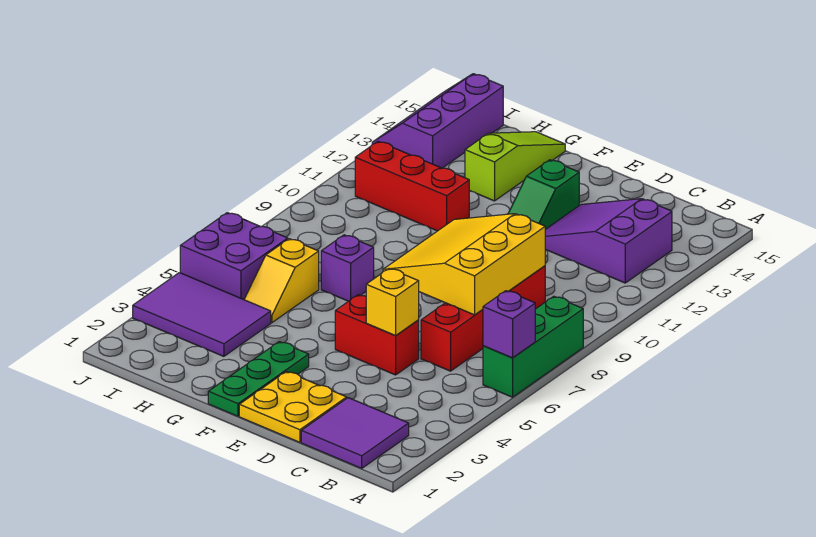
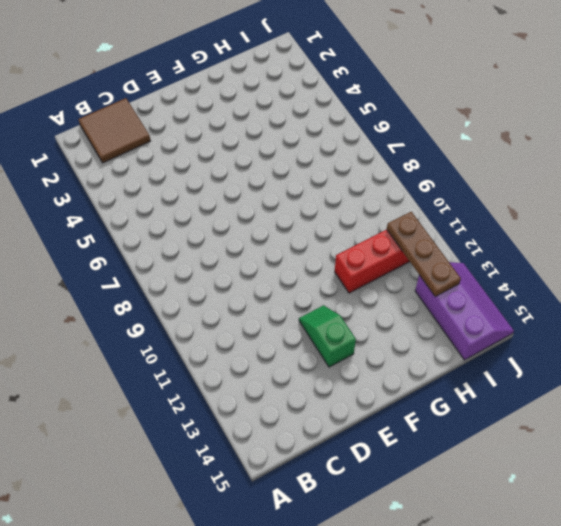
brown tile B1:C2 level 1 -> purple tile B1:C2 level 1
brown plate I11:I13 level 2 -> none
none -> green brick A6:A8 level 1
none -> purple slope B12:D13 level 1 top B
none -> red brick C6:C9 level 1

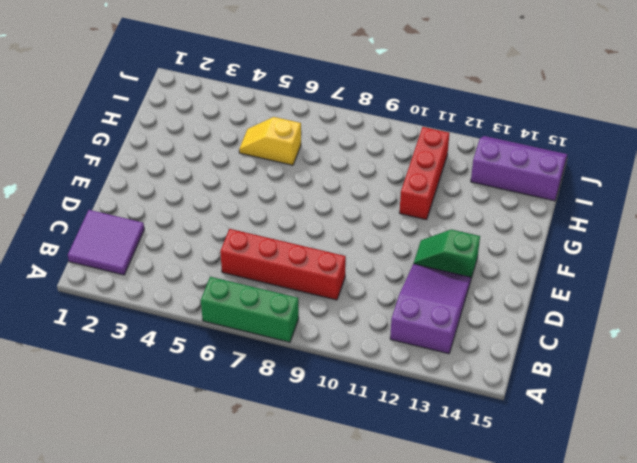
none -> yellow plate D1:E2 level 1
none -> red brick D5:E5 level 1
none -> green plate F1:F3 level 1

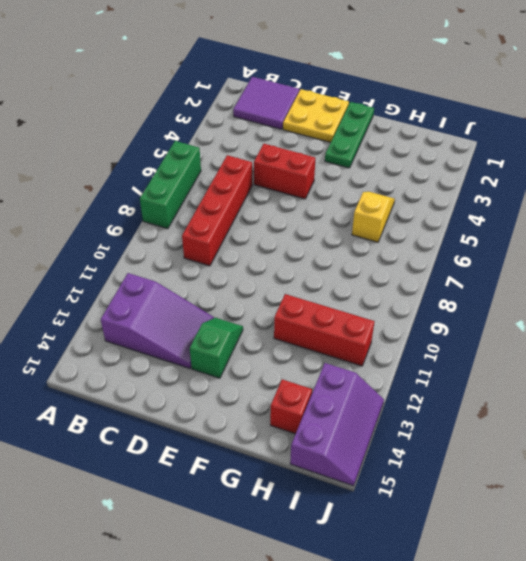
red brick H14 level 1 -> none
none -> purple brick G7 level 1
none -> lime slope G13:G15 level 1 top 13
none -> purple tile H3:J4 level 1

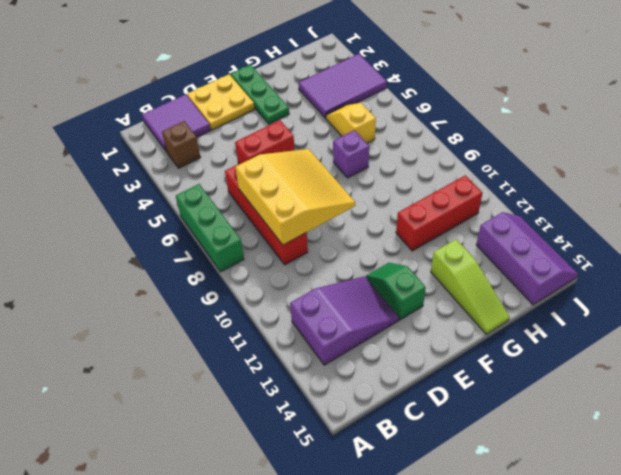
brown brick B3 level 1 -> none
none -> purple brick I5:J6 level 1
none -> purple brick A6 level 2
none -> yellow brick D5 level 2

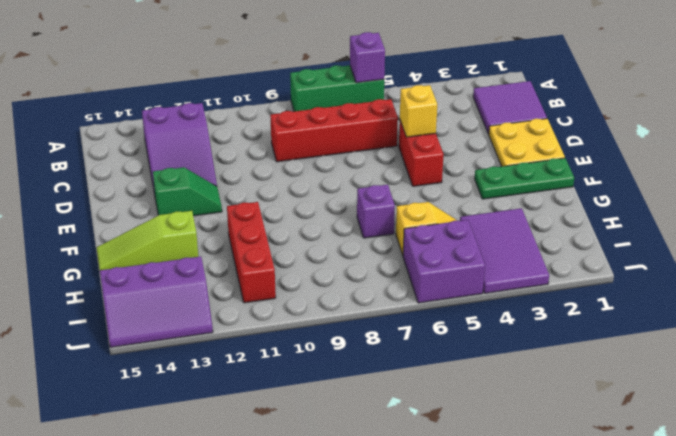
none -> yellow slope C7:E9 level 2 top C

